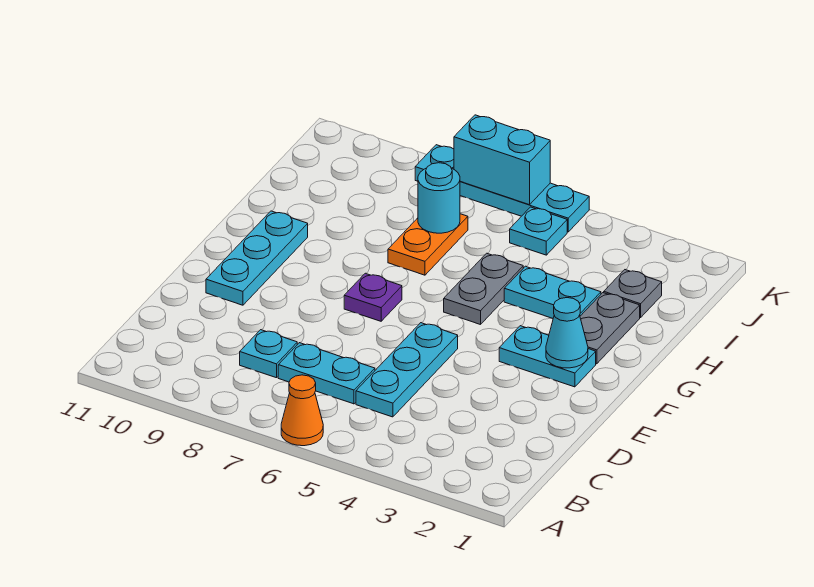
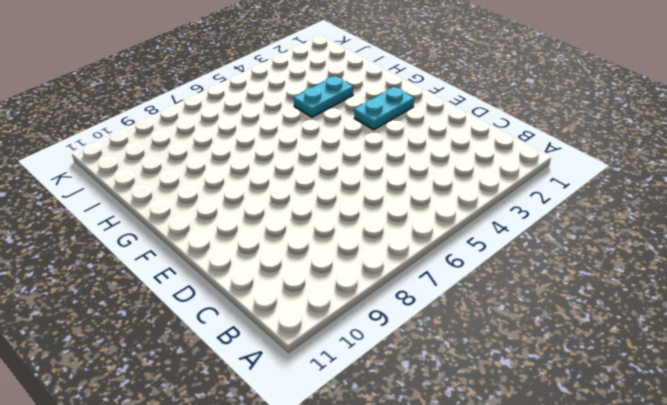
none -> orange cone A6 level 1
none -> cyan plate C5:E5 level 1
none -> cyan plate C6:C7 level 1

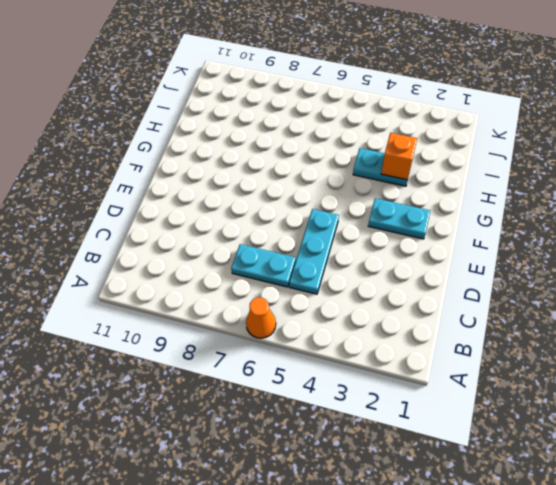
orange brick H3 level 2 -> none
none -> cyan plate C8 level 1
none -> cyan plate E10:G10 level 1
none -> purple plate F7 level 1

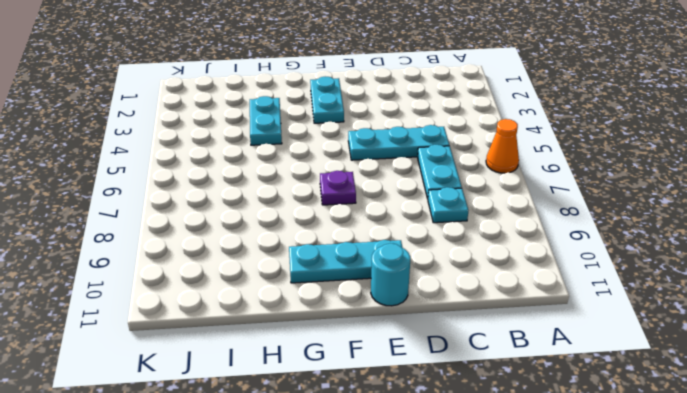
cyan round brick E11 level 1 -> cyan round brick I7 level 2
none -> grey plate G2:H2 level 1
none -> grey plate G5:H5 level 1
none -> orange plate H7:I7 level 1

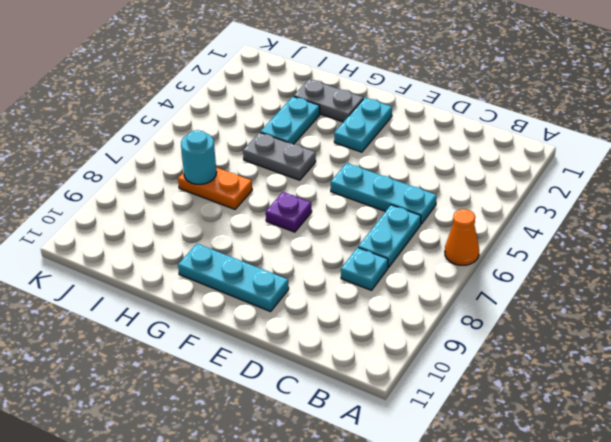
none -> grey plate I2 level 1
none -> cyan plate J5 level 1
none -> cyan plate K5:K8 level 1

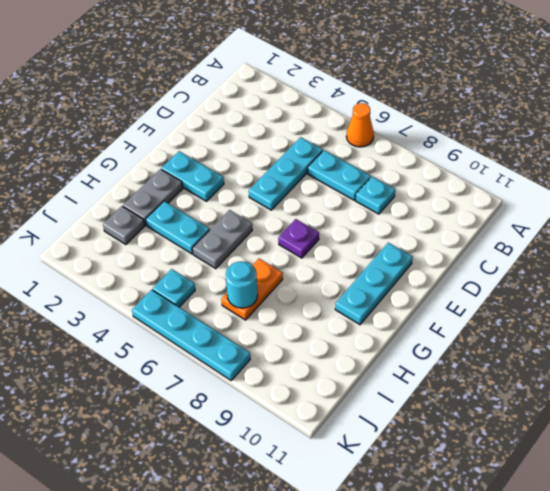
none -> cyan cone F2 level 2
none -> cyan brick K6:K7 level 2

